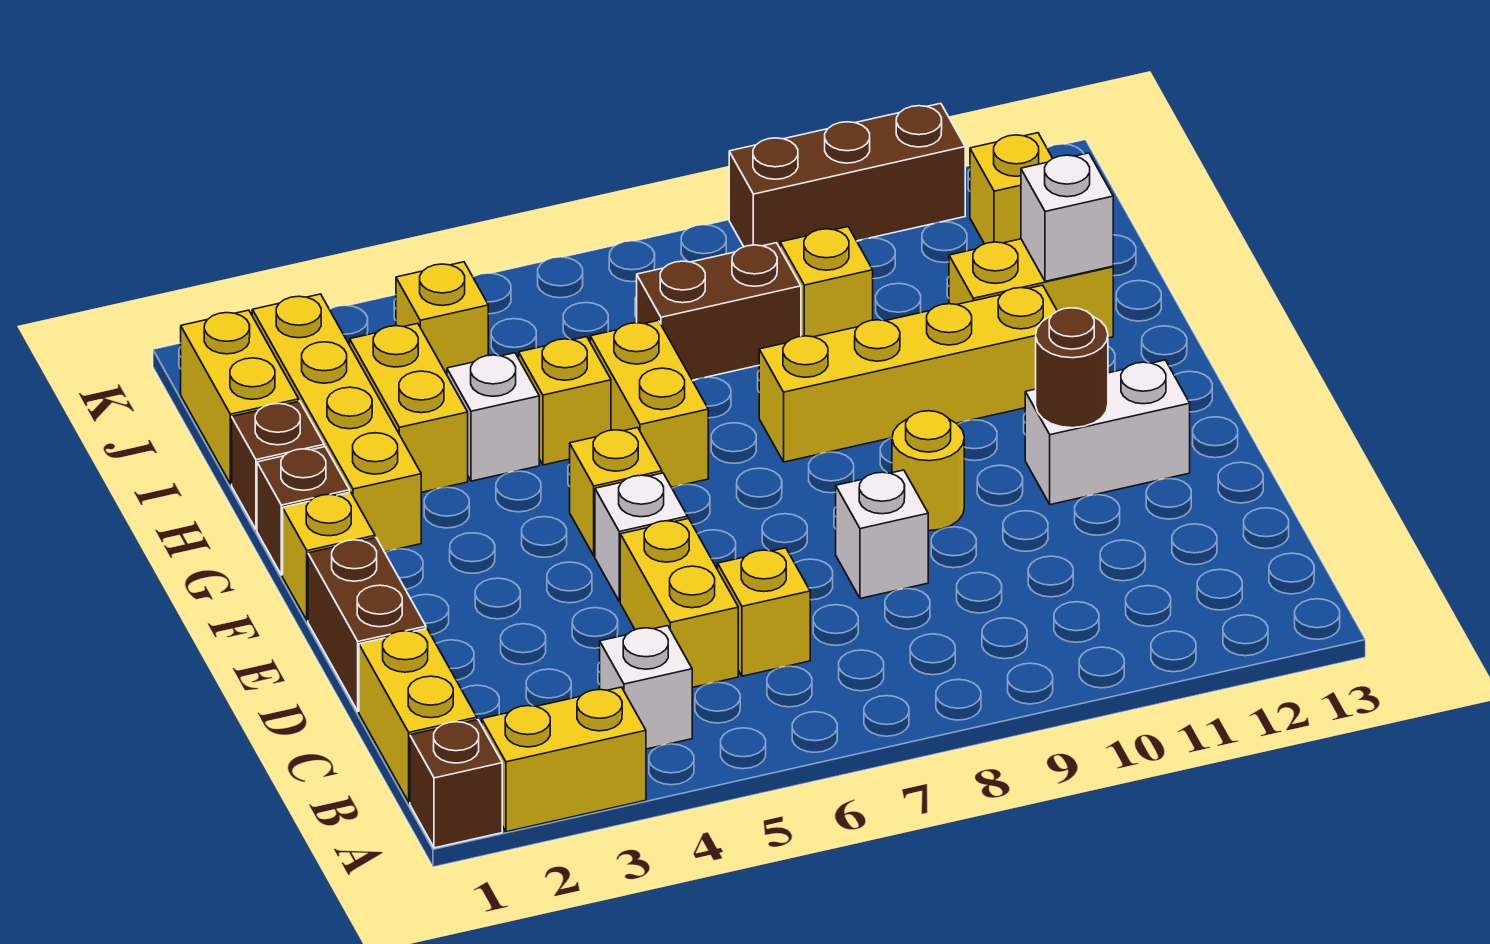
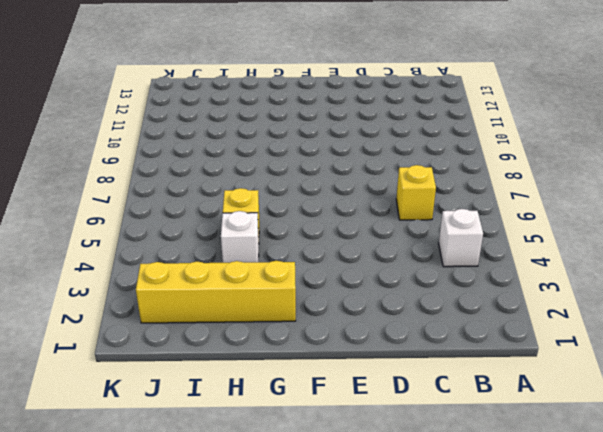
none -> brown brick A1 level 1
none -> yellow brick A2:A3 level 1
none -> yellow brick B1:C1 level 1
none -> yellow brick C5:D5 level 1

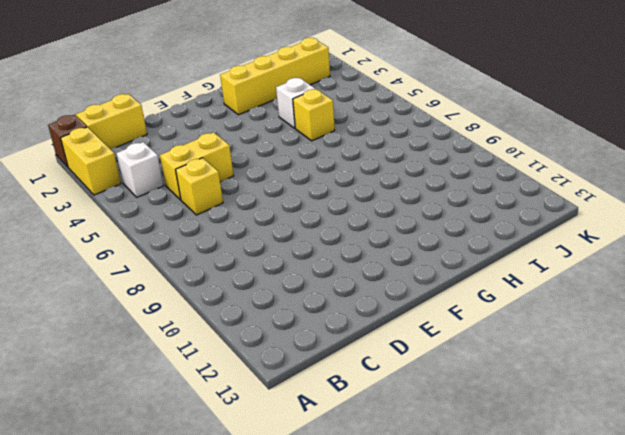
none -> brown brick D1:E1 level 1
none -> white brick D8 level 1
none -> white brick E5 level 1
none -> yellow round brick E9 level 1

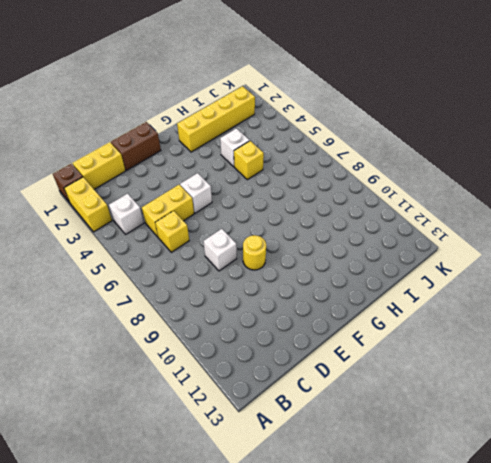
none -> white brick E11:E12 level 1
none -> yellow brick F1 level 1
none -> yellow brick F5 level 1
none -> brown brick G1 level 1

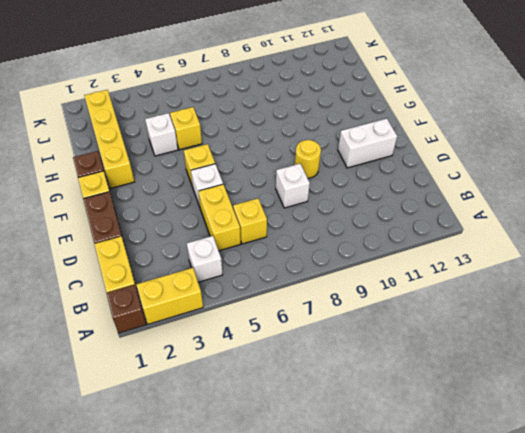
none -> yellow brick G6:H6 level 1
none -> yellow brick G8:G11 level 1
none -> brown brick H1 level 1
none -> yellow brick H3:I3 level 1

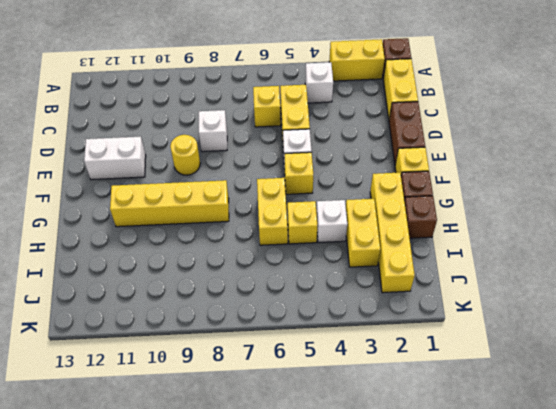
none -> yellow brick H11:H12 level 1
none -> yellow brick I1:J1 level 1
none -> brown brick I7:I8 level 1
none -> yellow brick I9 level 1

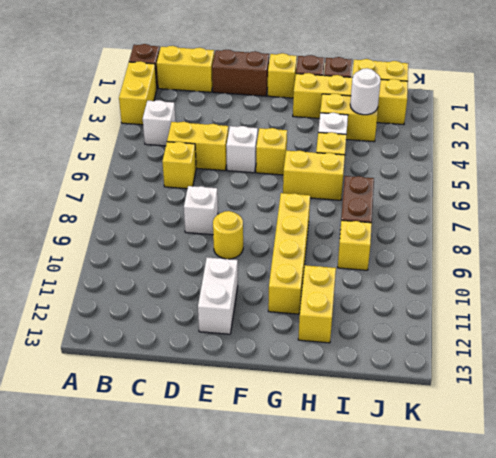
white round brick I3 level 2 -> none
none -> yellow brick J4 level 1
none -> yellow brick J12 level 1
none -> brown brick K9:K11 level 1
none -> brown round brick E11 level 2

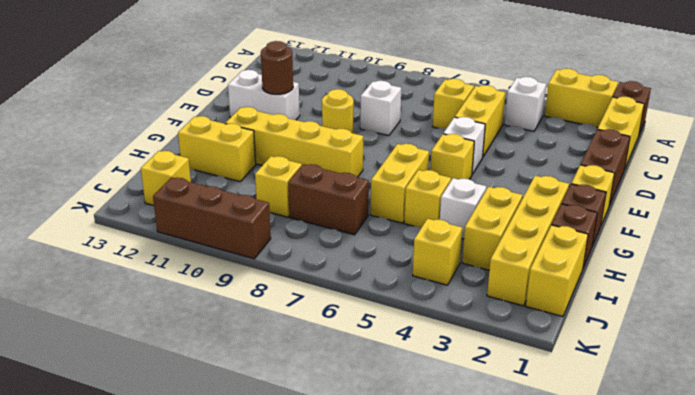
none -> white brick H12 level 2

